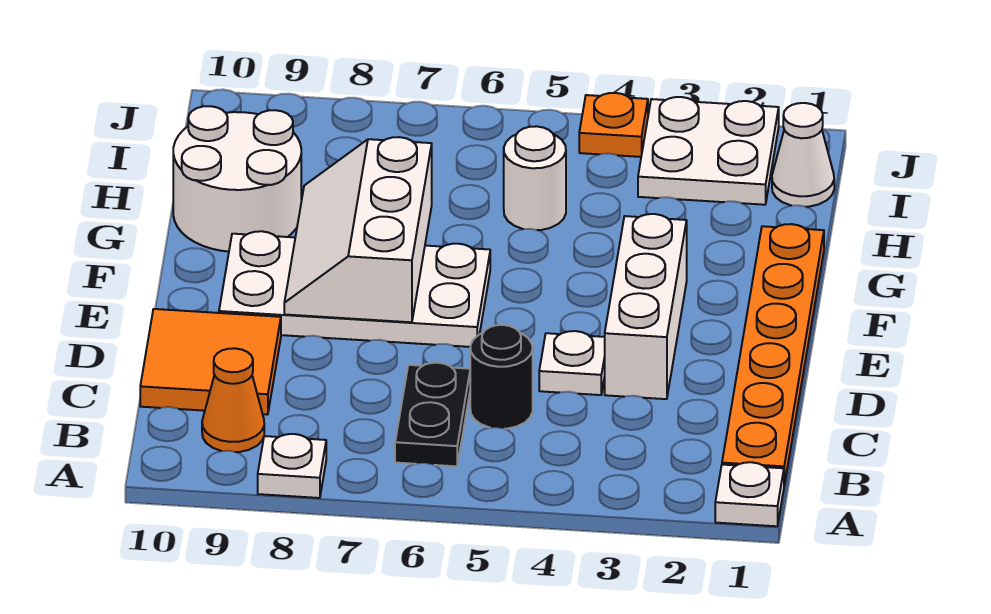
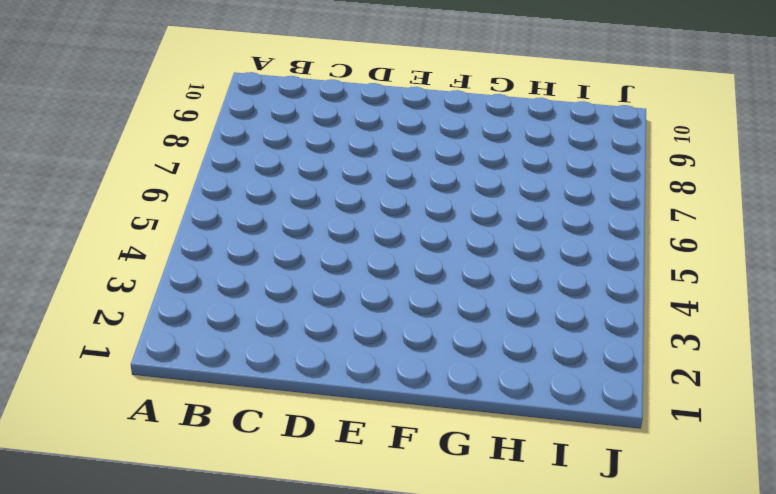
none -> white plate A1 level 1
none -> white plate A8 level 1
none -> orange plate B1:G1 level 1

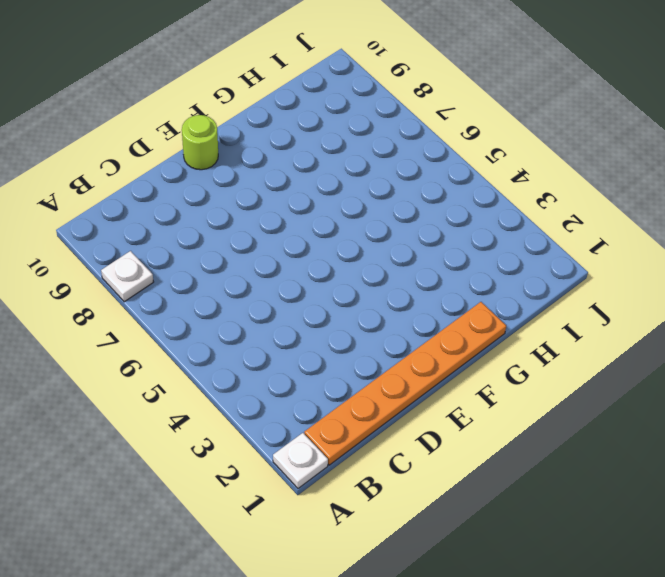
lime round brick E10 level 1 -> none
none -> black plate B6:C6 level 1
none -> orange cone B9 level 1
none -> black round brick C5 level 1

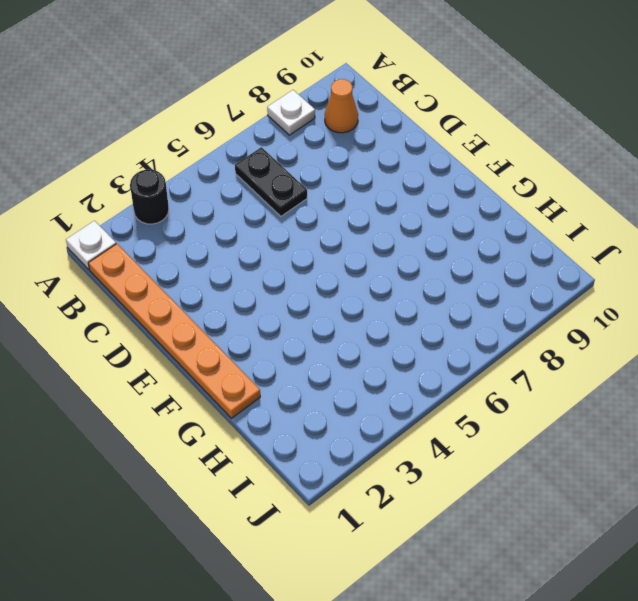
black round brick A3 level 1 -> black round brick C5 level 1
none -> orange tile C9:D10 level 1
none -> white brick D3:F3 level 1
none -> white plate D4 level 1

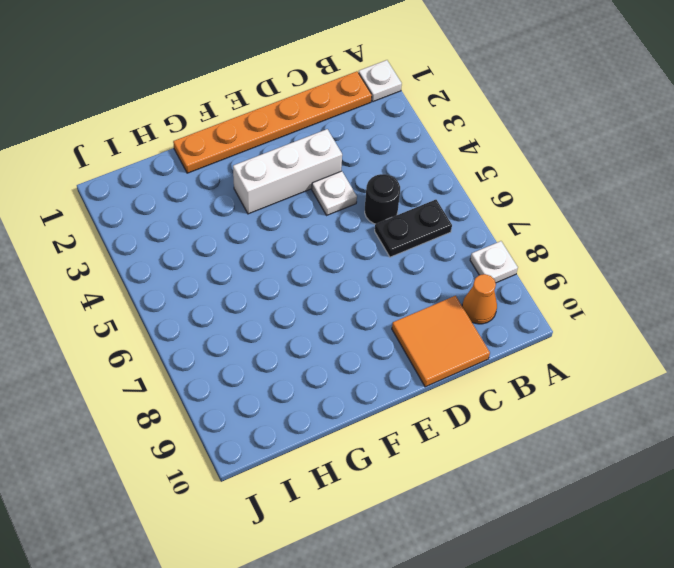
none -> white plate E6:F9 level 1
none -> white round brick G9:H10 level 1
none -> white round brick H5 level 1

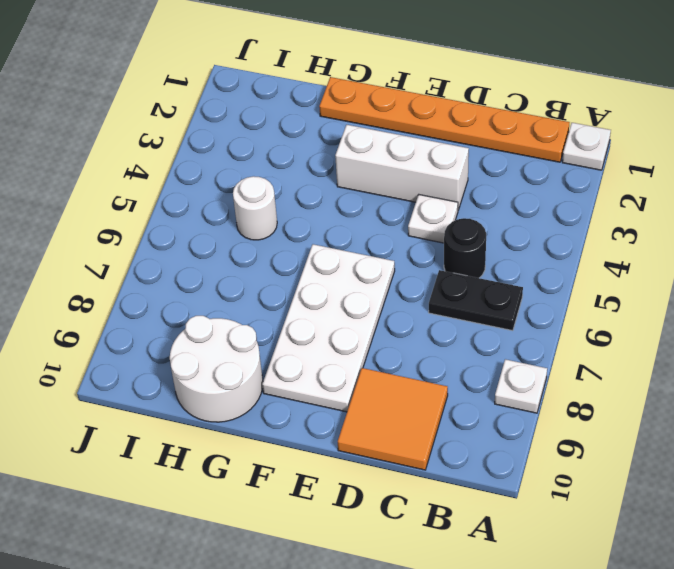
none -> orange cone B9 level 1
none -> white cone I1 level 1
none -> white plate I2:J3 level 1

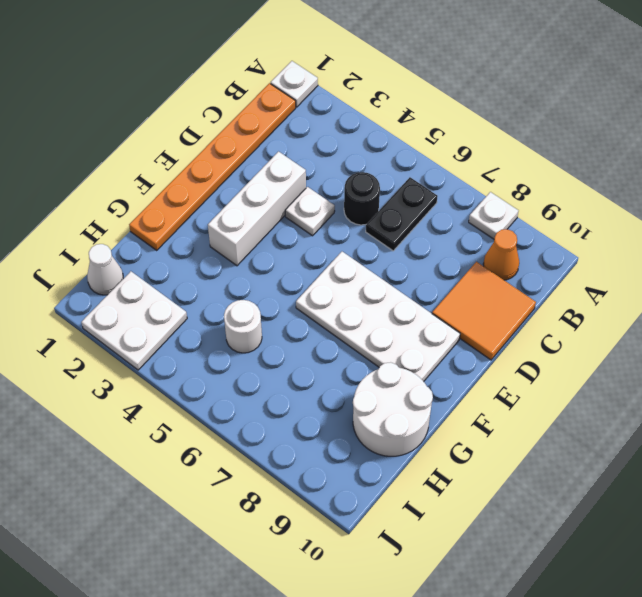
none -> orange plate J4 level 1
none -> white slope E7:G8 level 2 top 7

